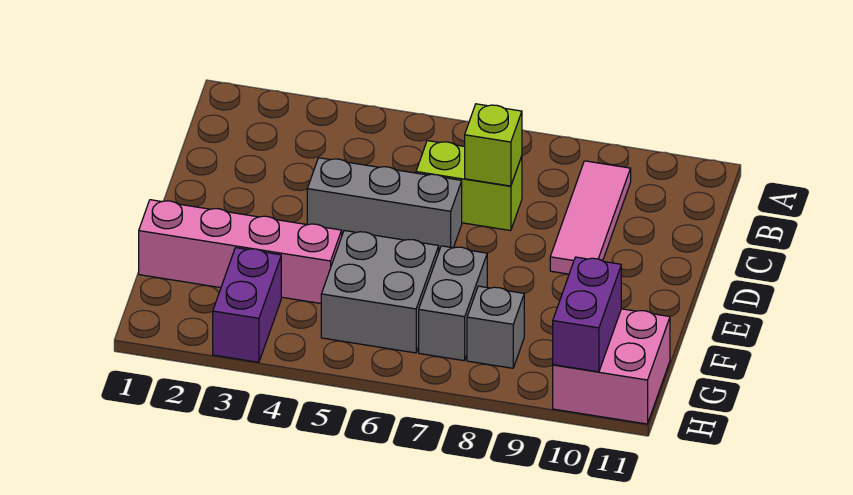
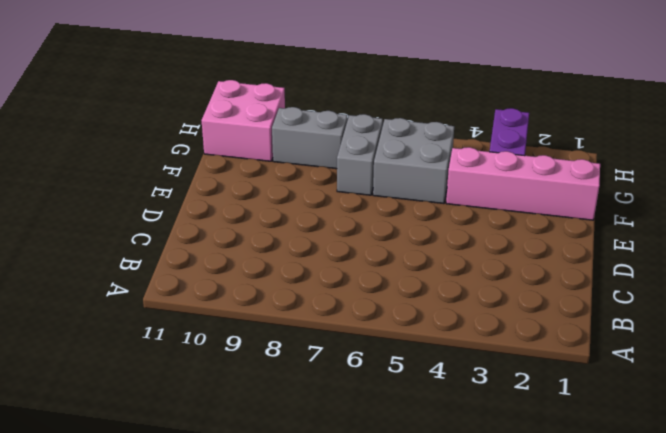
grey brick G8:G9 level 1 -> grey brick G8 level 1
none -> pink tile B9:D9 level 1
none -> lime brick C6:C7 level 1

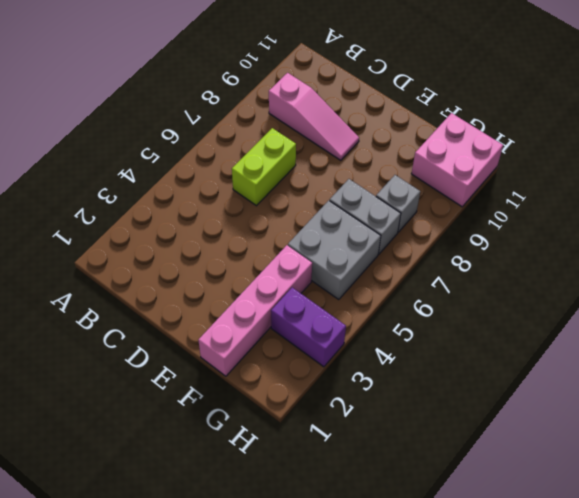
pink slope B9:D9 level 1 top B -> pink tile B9:D9 level 1
none -> grey brick D4:D6 level 1
none -> lime brick C7 level 2

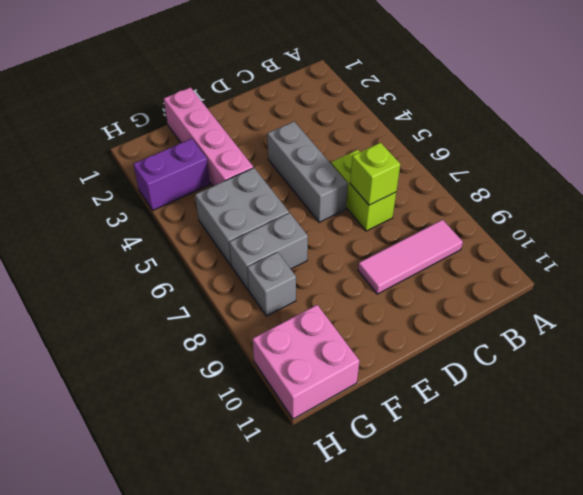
none -> purple brick G10:H10 level 2

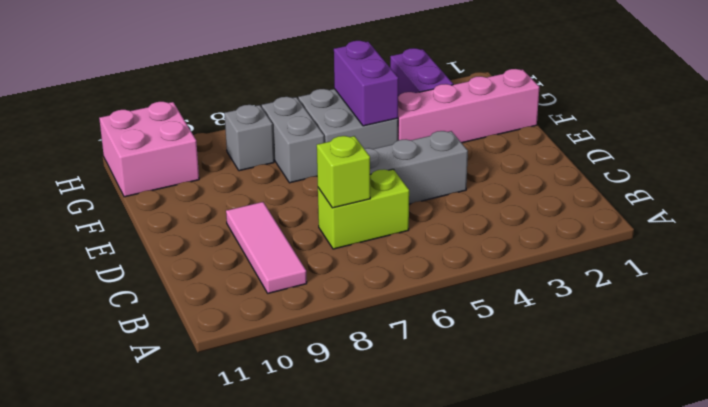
purple brick F5:G5 level 2 -> purple brick G10:H10 level 2

